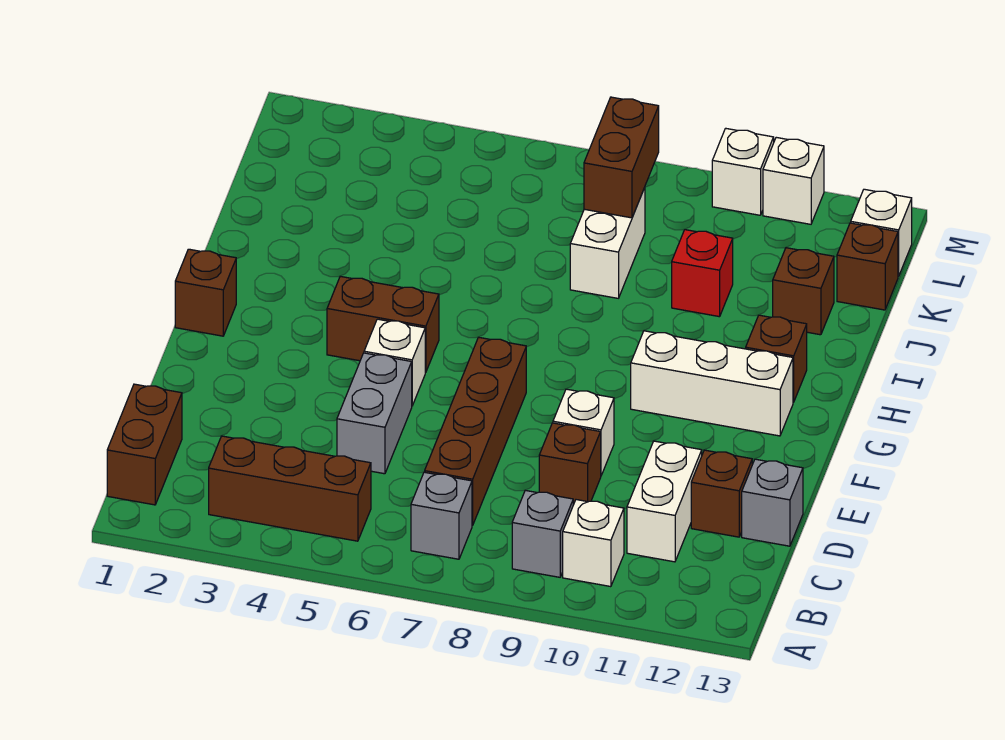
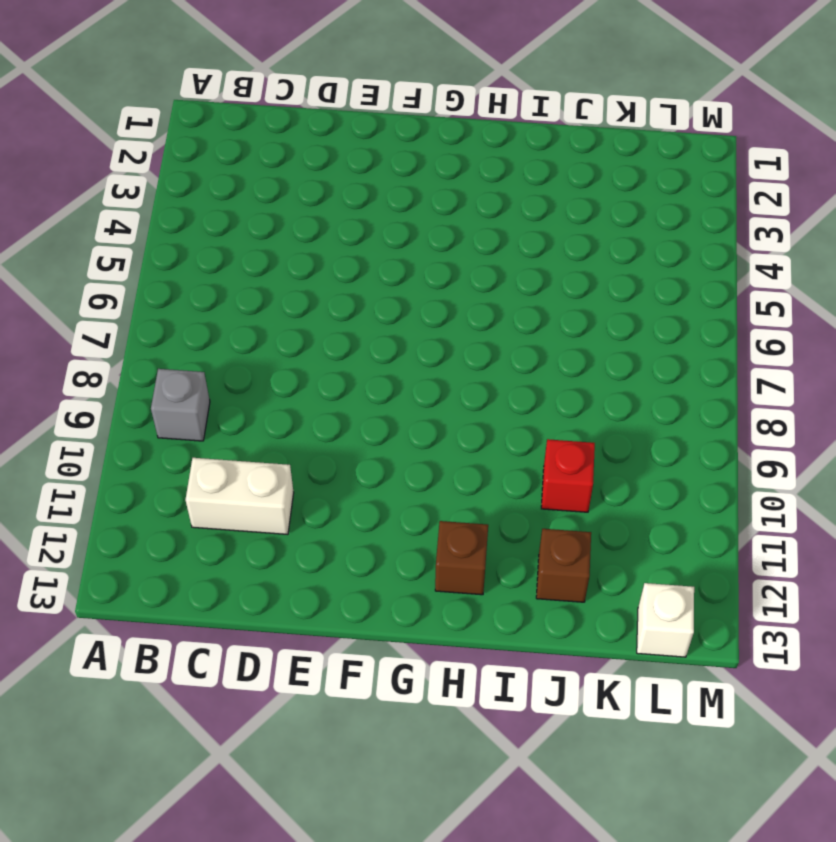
none -> brown brick B1:C1 level 1
none -> brown brick B3:B5 level 1
none -> grey brick B7 level 1

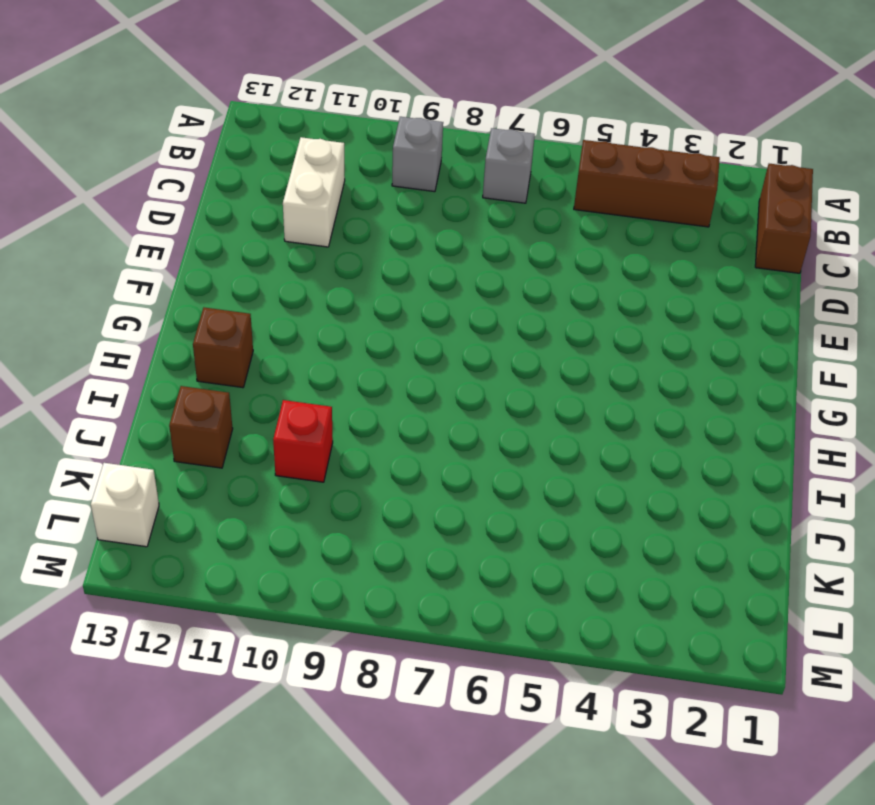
none -> white brick B10 level 1
none -> brown brick C7:F7 level 1
none -> grey brick D5:E5 level 1

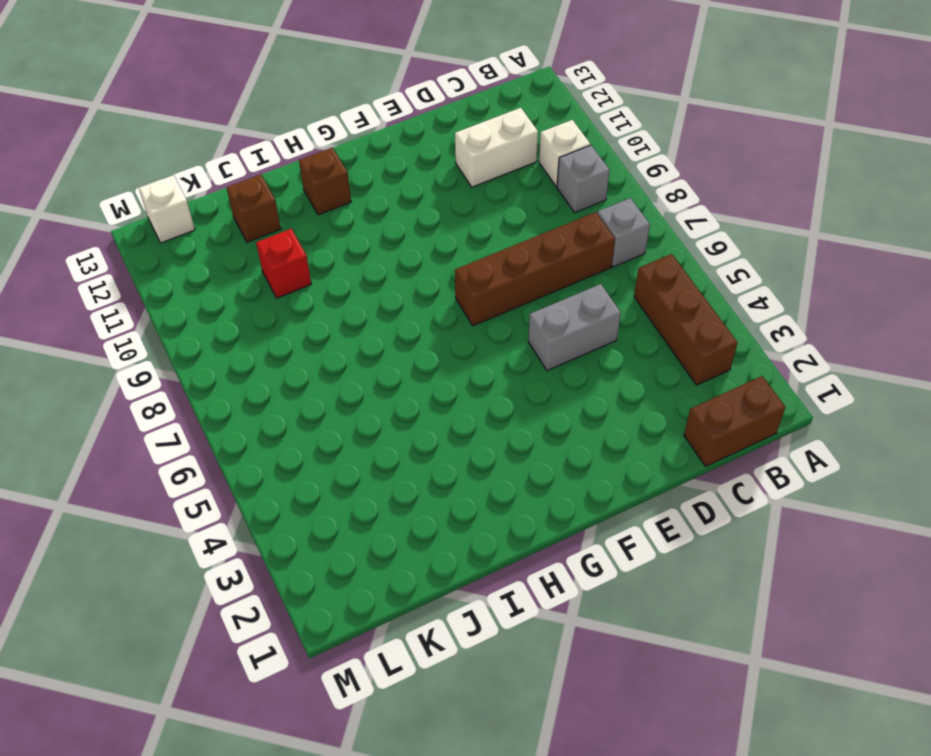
none -> brown brick D9 level 1
none -> brown brick D12 level 1
none -> grey brick D13 level 1

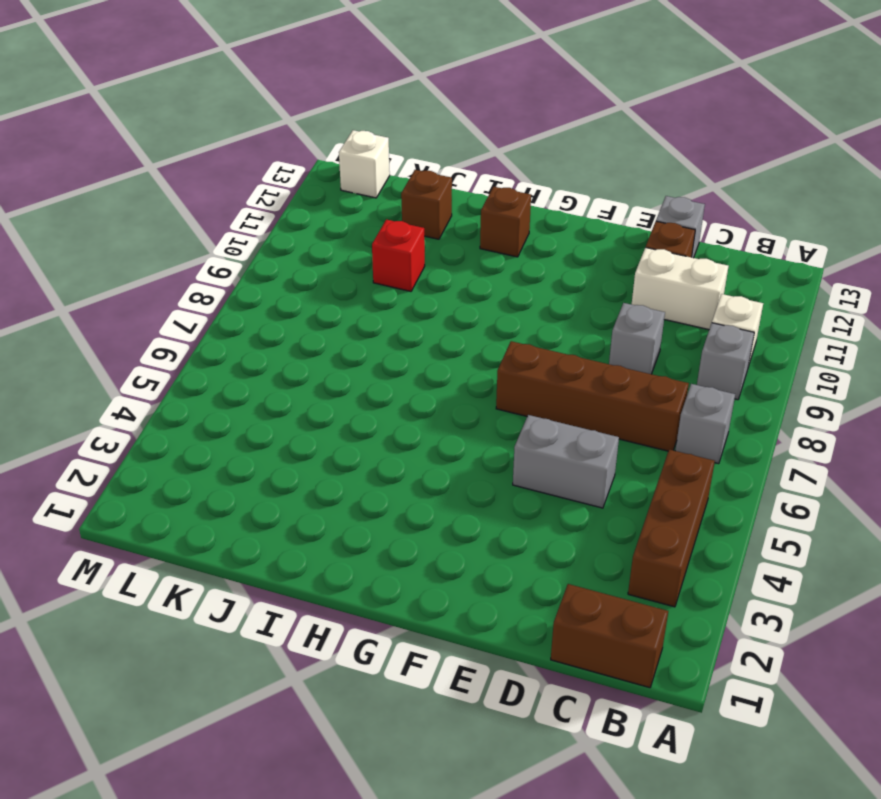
grey brick D9 level 1 -> brown brick D9 level 1
none -> white brick E9 level 1
none -> white brick F5 level 1
none -> brown brick G1 level 1

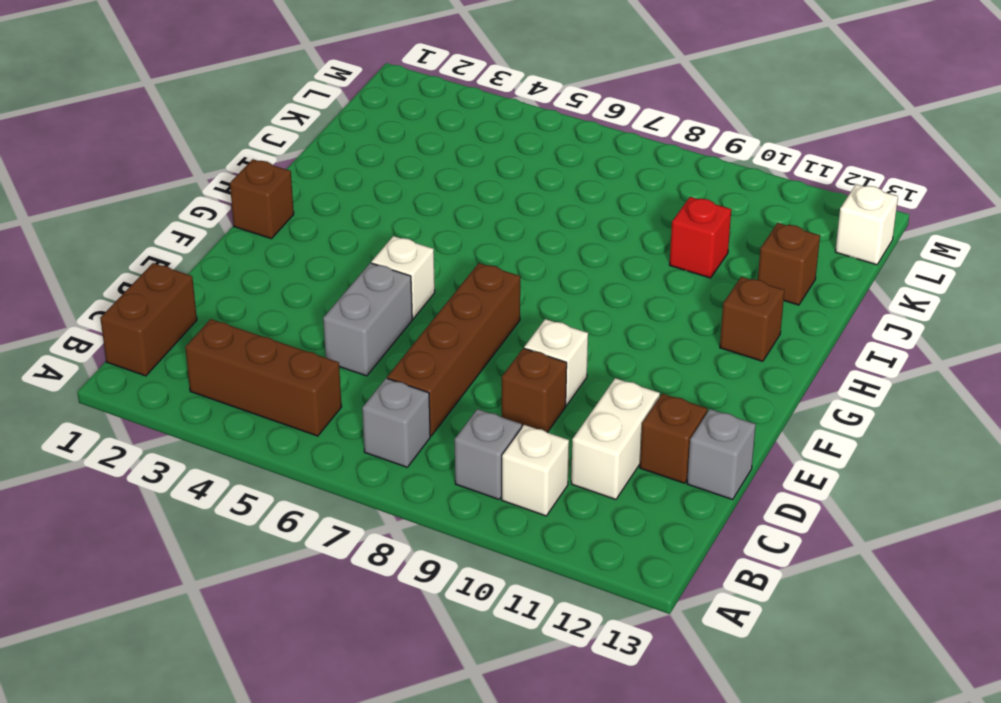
none -> brown brick G4:G5 level 1
none -> white brick G10:G12 level 1
none -> white brick J8:K8 level 1

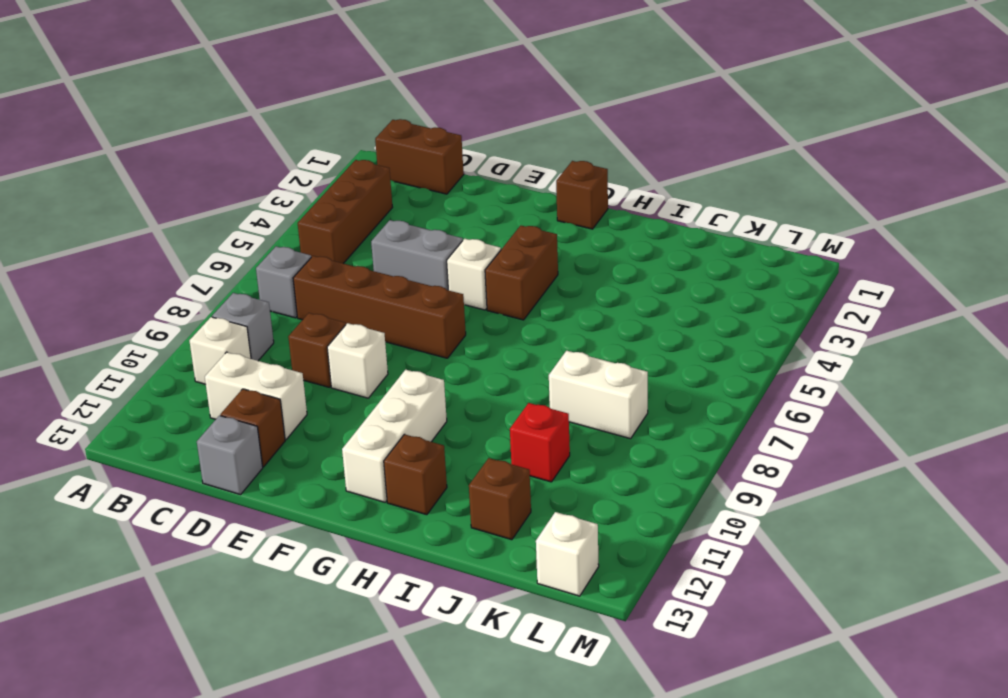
none -> brown brick K13 level 1
none -> white brick M10 level 1
none -> white brick M11 level 1

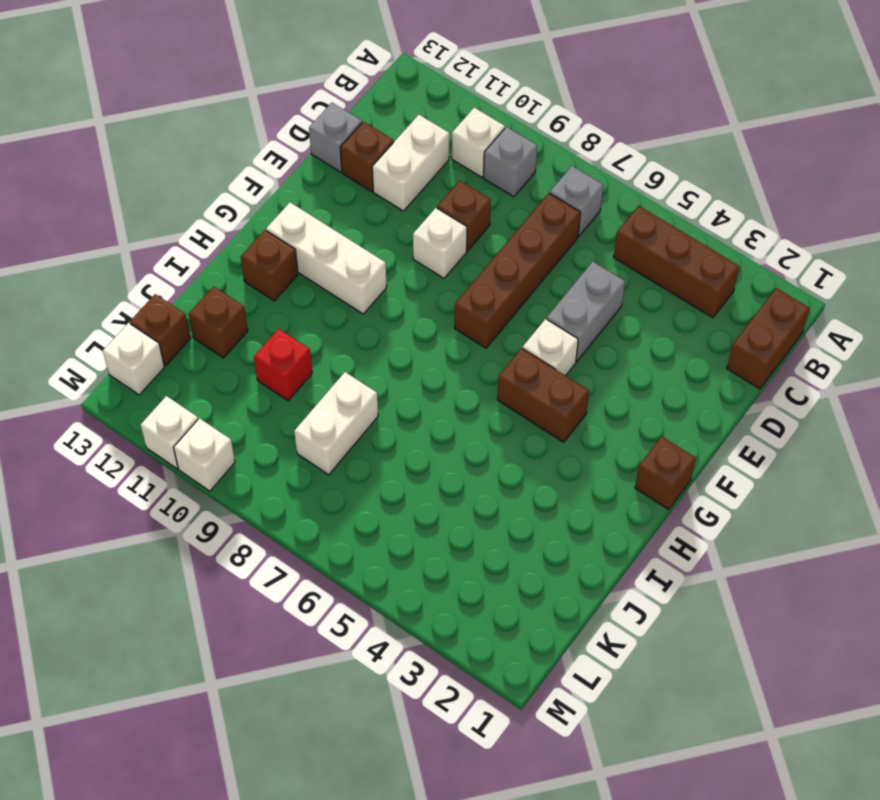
none -> brown brick K8:L8 level 2

